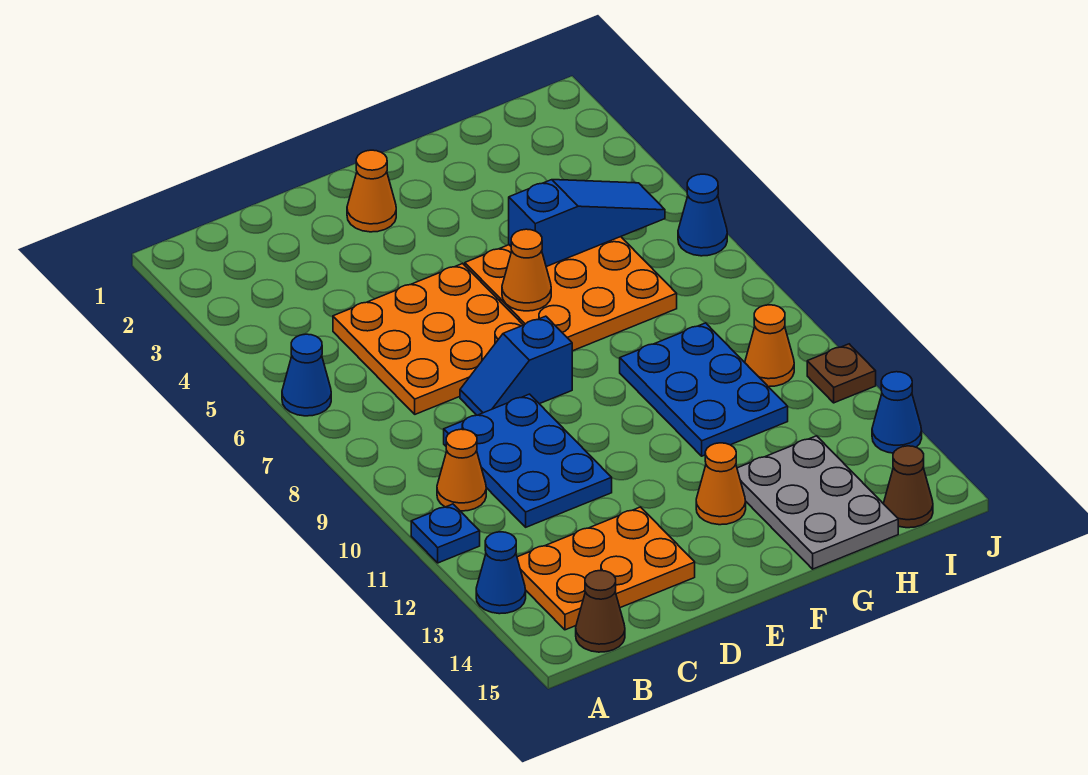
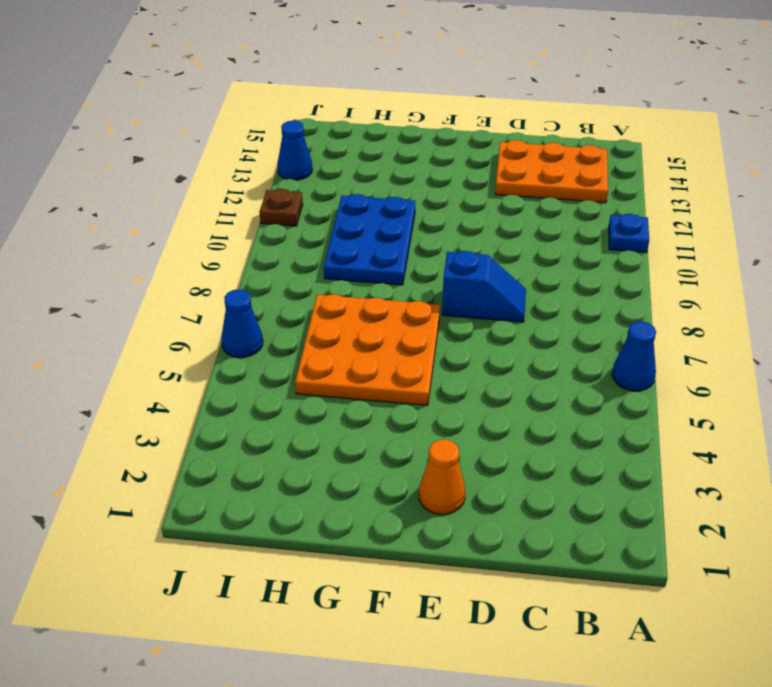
none -> blue cone A13 level 1
none -> orange cone B10 level 1
none -> brown cone B15 level 1

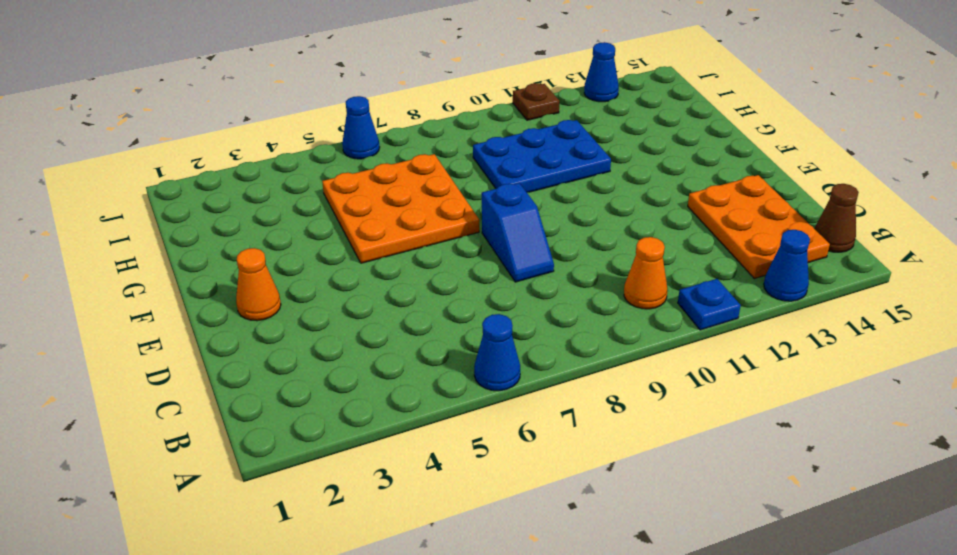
none -> orange plate C5:E7 level 1
none -> blue plate C9:D11 level 1
none -> orange cone F13 level 1

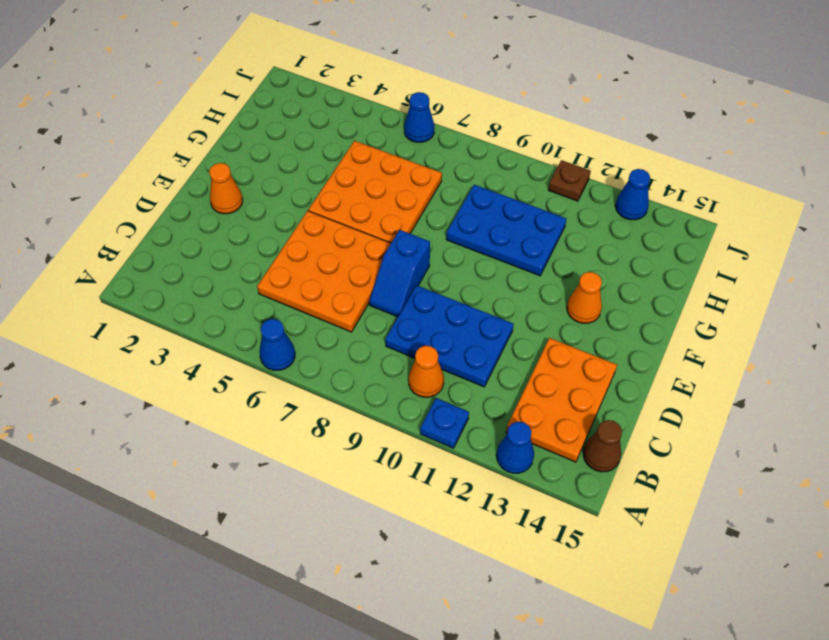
none -> grey plate G13:H15 level 1
none -> orange cone I10 level 1
none -> brown cone I15 level 1

